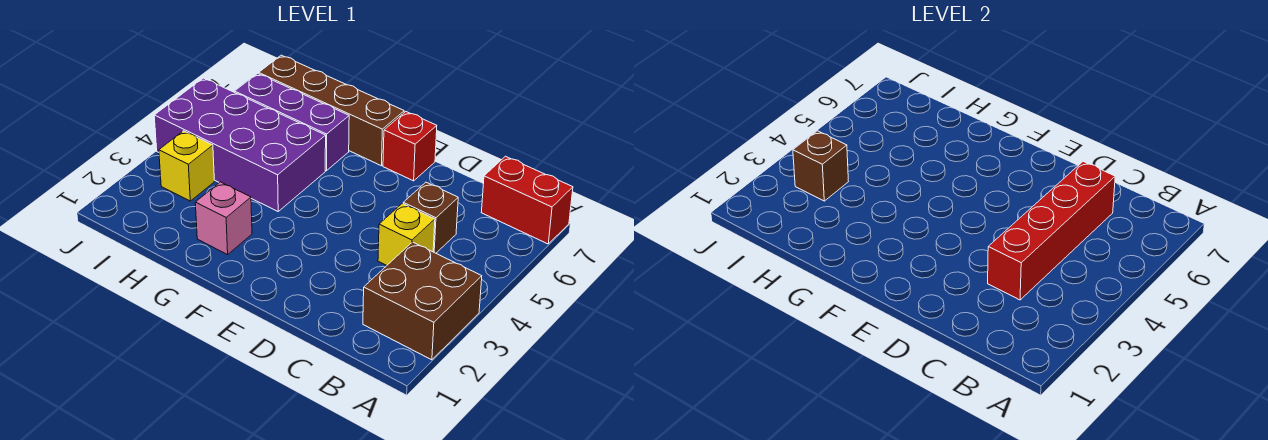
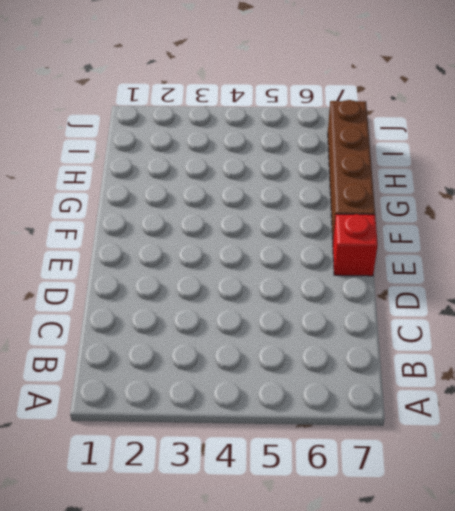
none -> brown brick A2:B3 level 1
none -> red brick A7:B7 level 1
none -> yellow brick C4 level 1

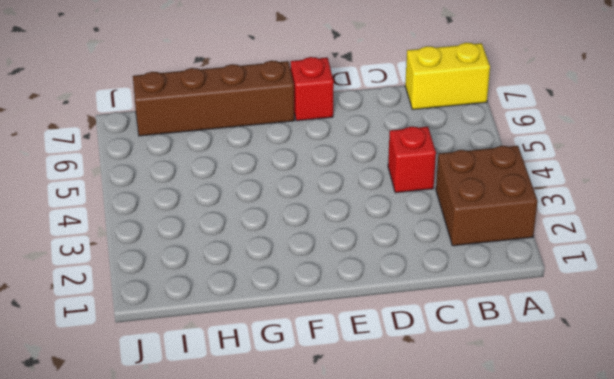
yellow brick A7:B7 level 1 -> red brick A7:B7 level 1
red brick C4 level 1 -> yellow brick C4 level 1
none -> brown brick C5 level 1
none -> pink brick G2 level 1
none -> purple brick G4:J5 level 1

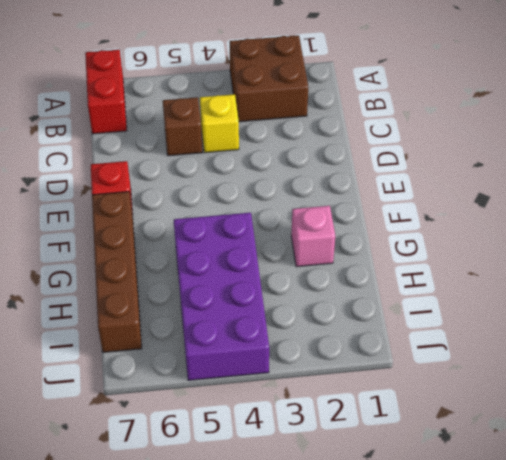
none -> purple brick G6:I6 level 1
none -> yellow brick I3 level 1
none -> red brick C3:C6 level 2

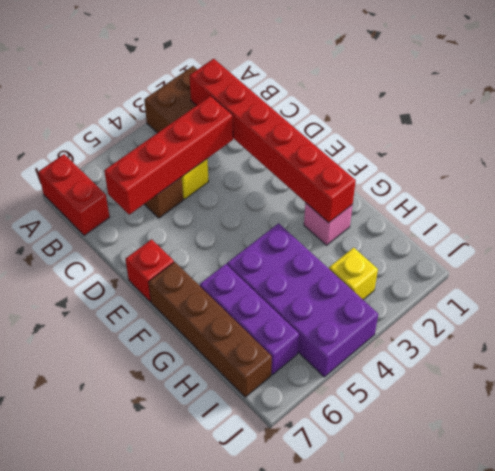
red brick B2:G2 level 2 -> none
none -> brown brick I3 level 2

